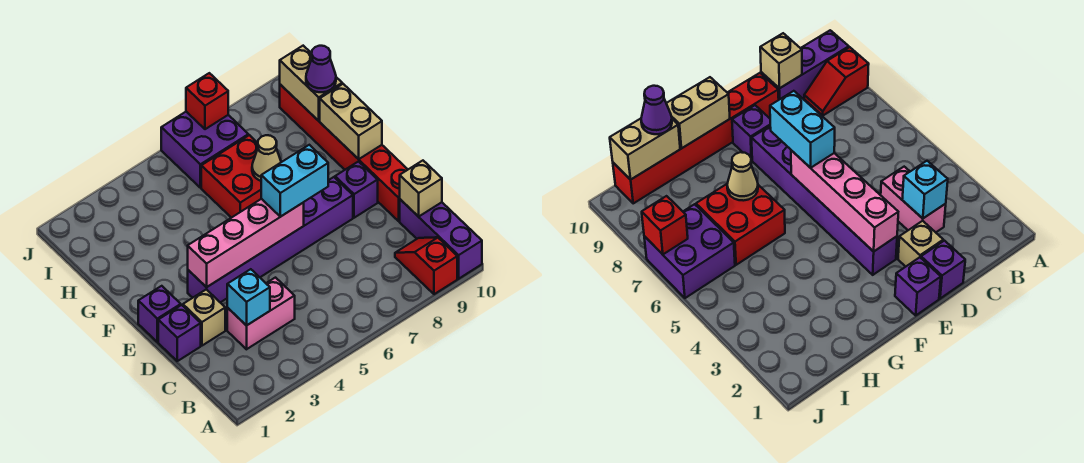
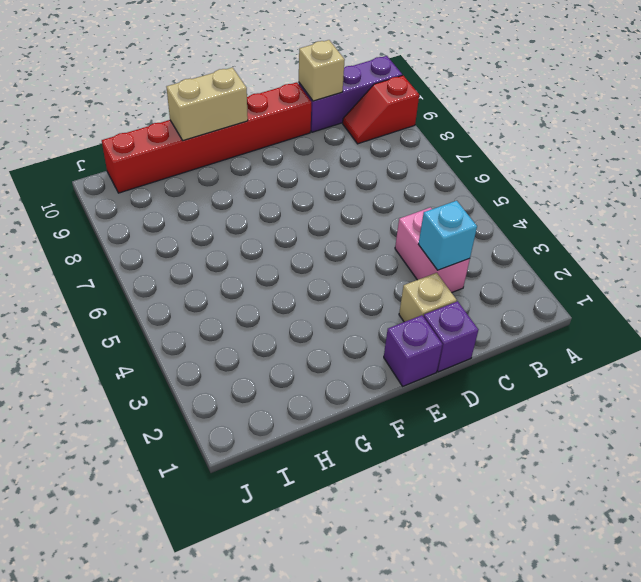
none -> purple brick E3:E8 level 1
none -> purple brick E9 level 1
none -> red brick G6:H7 level 1

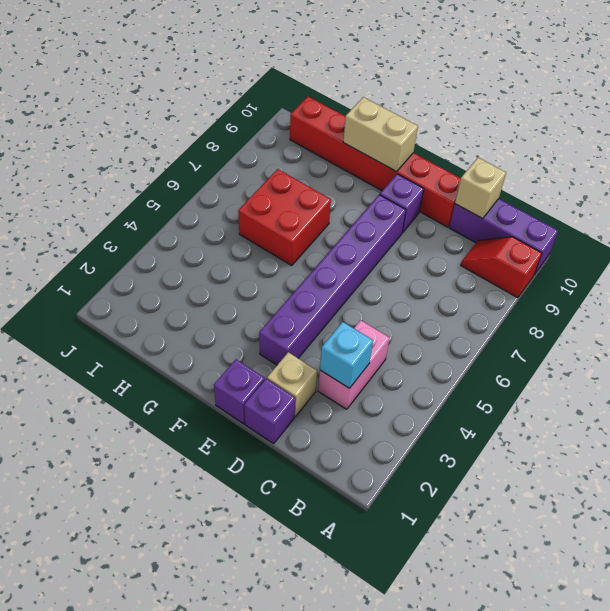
none -> purple brick I6:J7 level 1
none -> pink brick E3:E6 level 2
none -> tan cone G7 level 2

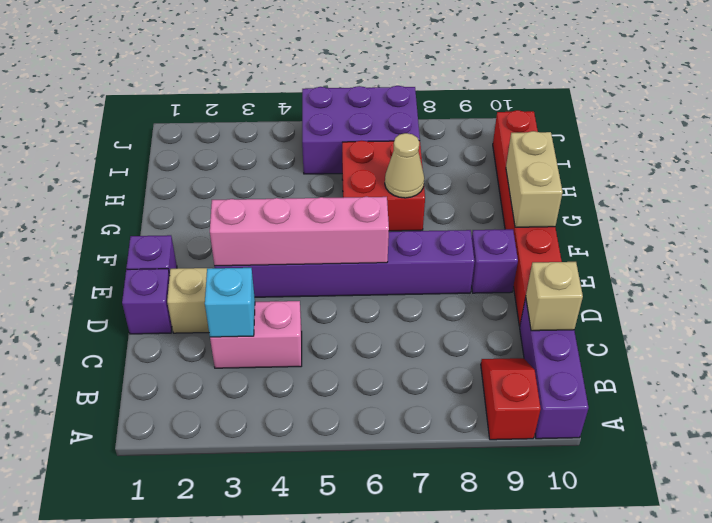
purple brick I5:J7 level 1 -> purple brick I6:J7 level 1
none -> tan brick H10:I10 level 2
none -> red brick J7 level 2
none -> cyan brick E6:E7 level 3

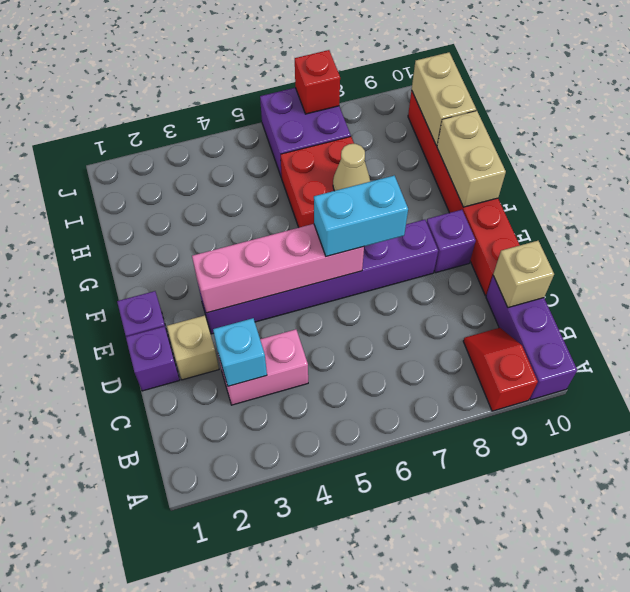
none -> purple cone H10 level 3

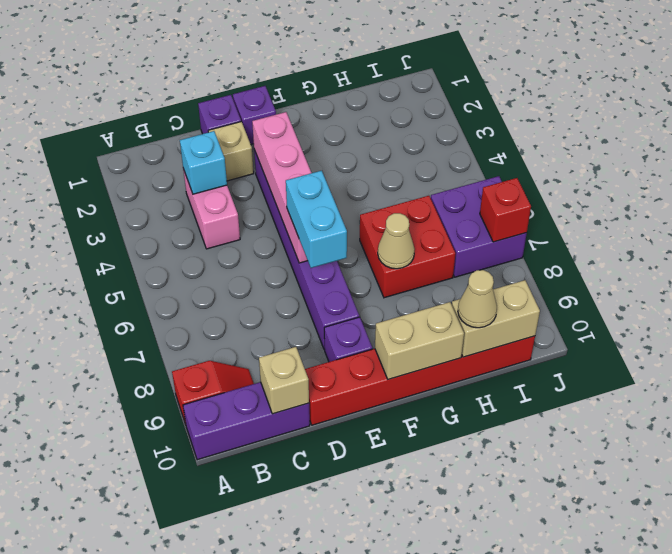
tan cone H10 level 3 -> purple cone H10 level 3

